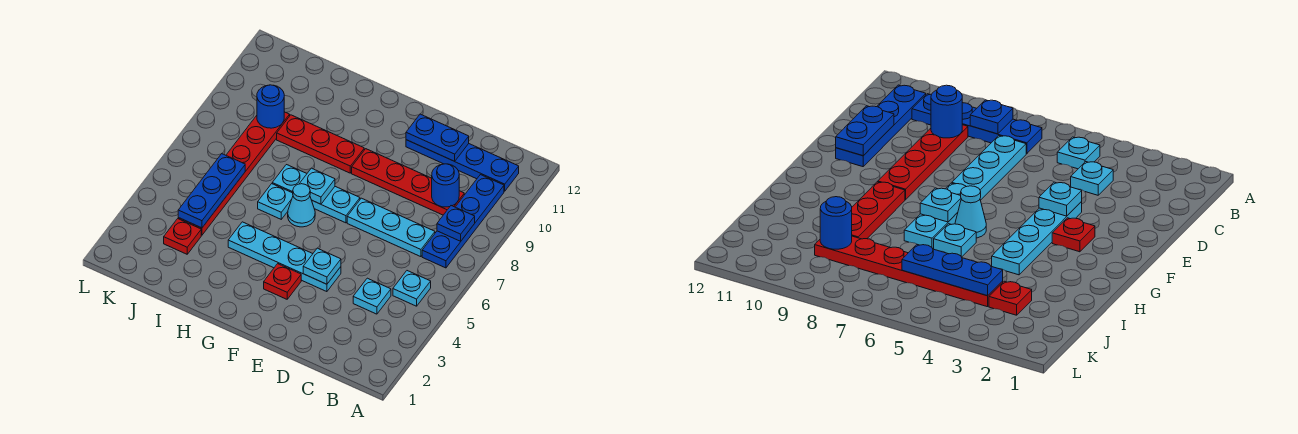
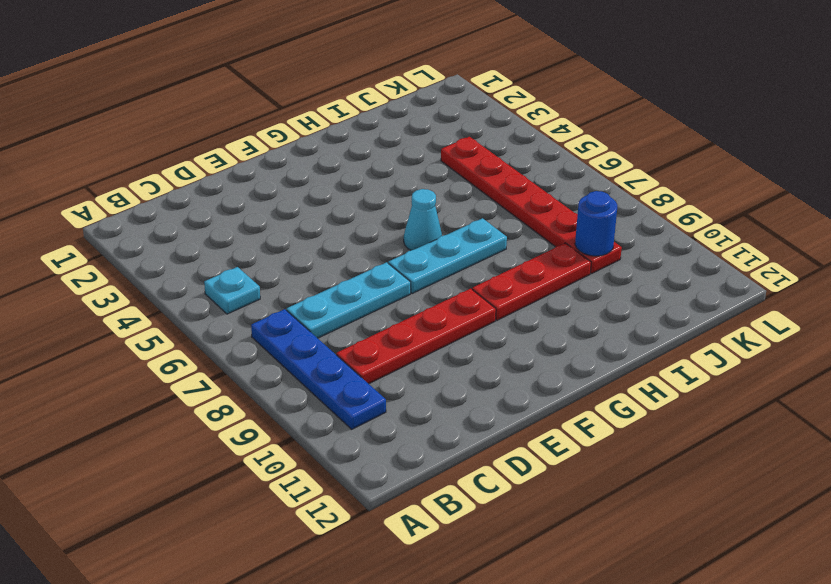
none -> blue plate B11:E11 level 1
none -> cyan plate C4 level 1
none -> cyan plate E4:H4 level 1

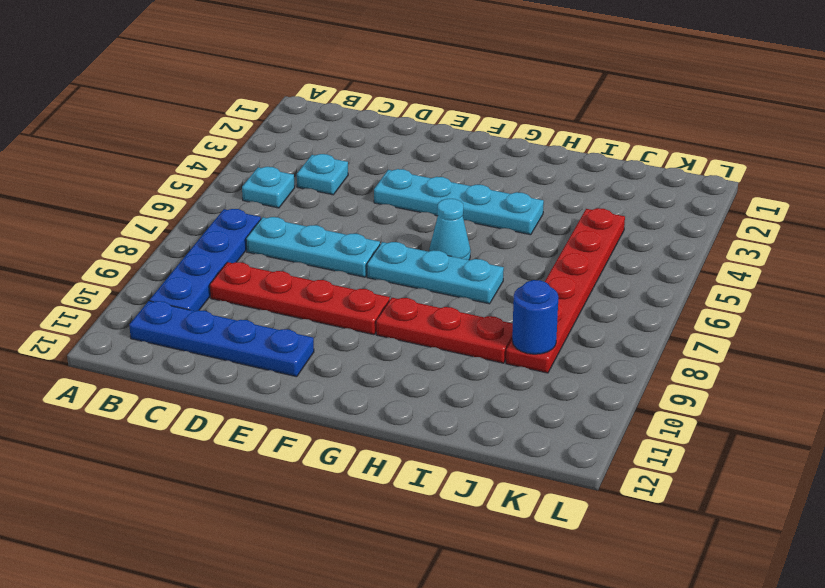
none -> red plate F3 level 1
none -> cyan plate H6 level 1
none -> red plate J3 level 1

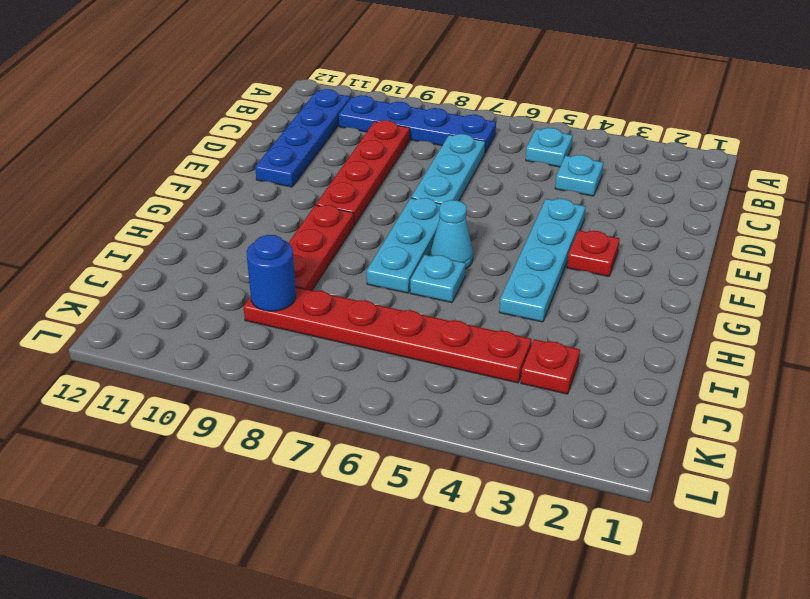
none -> blue plate B8 level 2
none -> blue round brick C9 level 2
none -> blue plate D11:E11 level 2

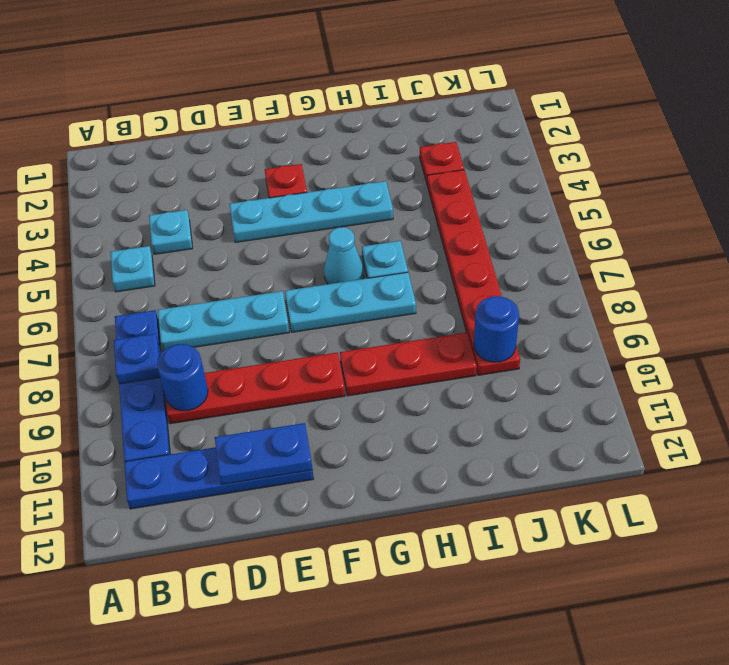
none -> cyan plate E4 level 2
none -> cyan plate G7 level 2
none -> blue plate J4:J6 level 2

